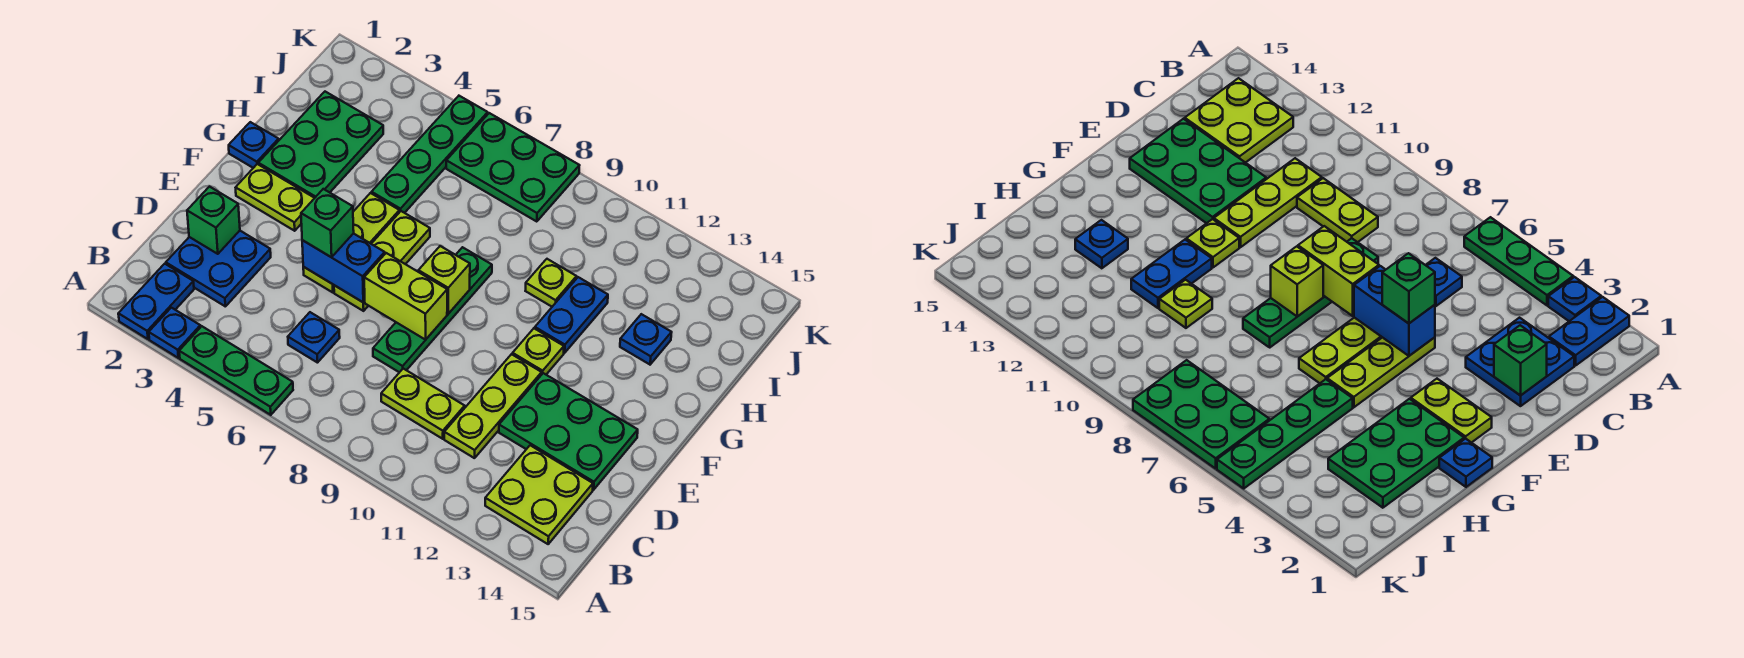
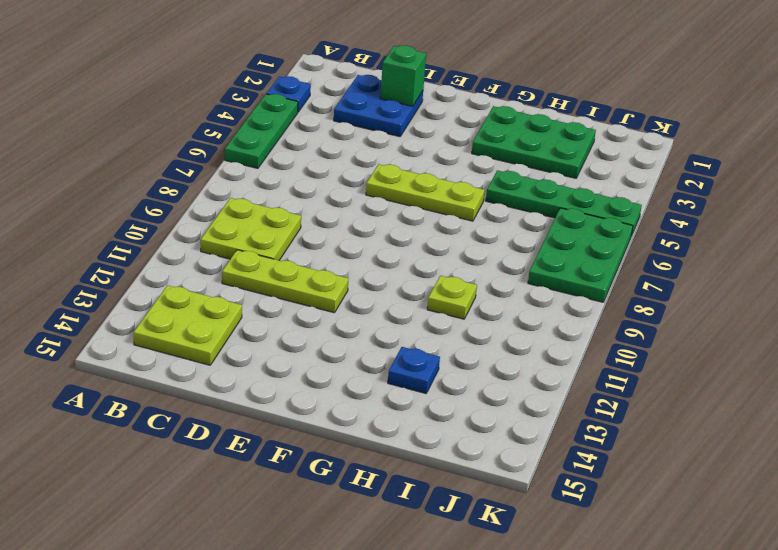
lime plate B9:C10 level 1 -> lime plate C9:C10 level 1
none -> blue plate A2:B2 level 1
none -> blue plate C6 level 1
none -> green plate D8:G8 level 1

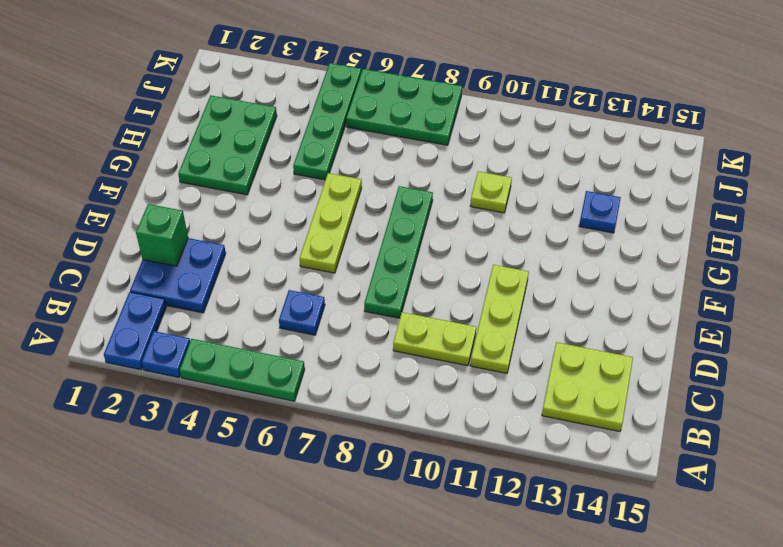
none -> green plate D12:E14 level 1
none -> lime plate E5:G5 level 1
none -> lime plate F2:F3 level 1

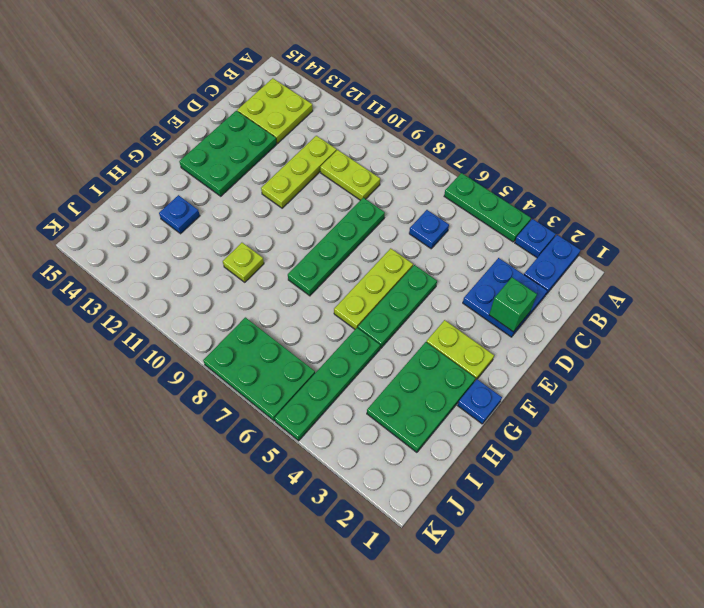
green plate D13:F14 level 1 -> green plate D12:E14 level 1
green plate E5:G5 level 1 -> lime plate E5:G5 level 1
none -> lime plate F11 level 1
none -> blue plate G11:H11 level 1
none -> blue brick E5:E6 level 2

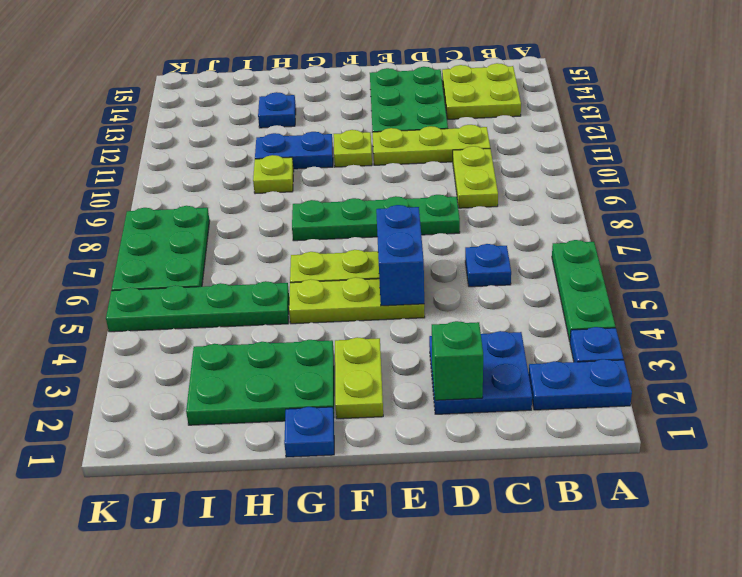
none -> lime brick E7:E8 level 2
none -> lime brick F8 level 2
none -> green brick E5 level 3

